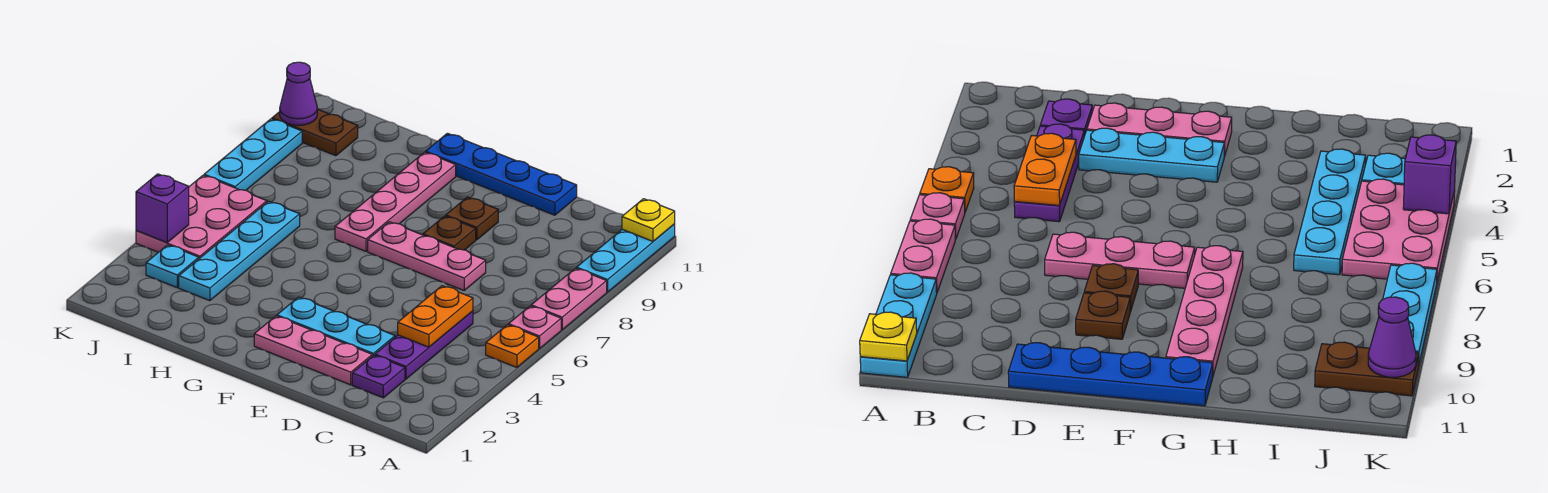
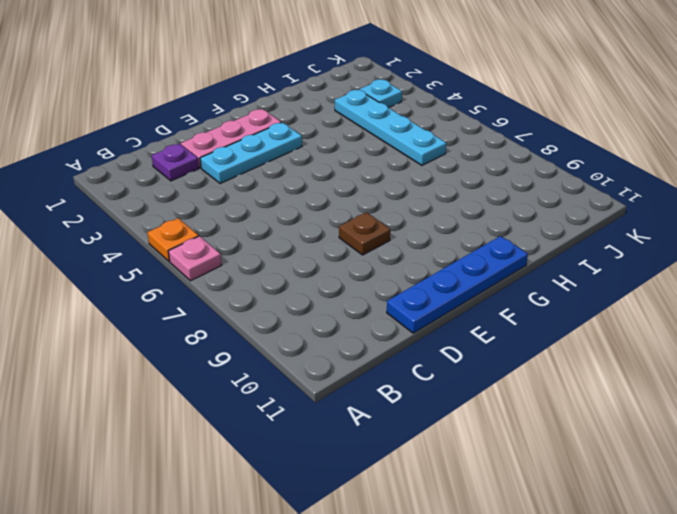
none -> pink plate A7:A8 level 1
none -> cyan plate A9:A11 level 1
none -> purple plate C3:C5 level 1

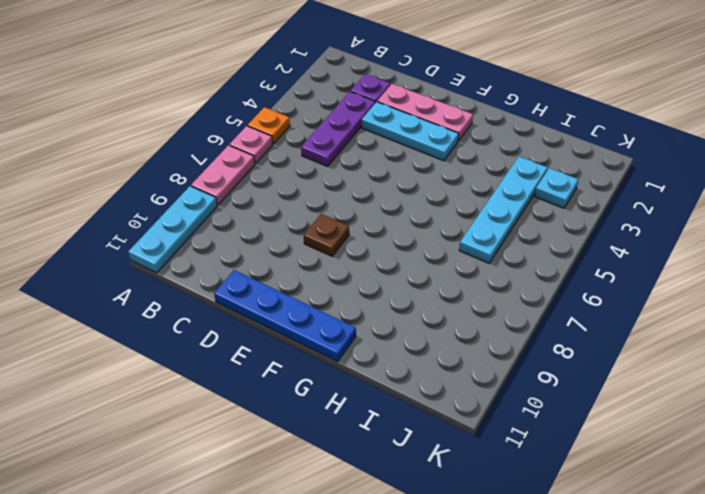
none -> pink plate D7:F7 level 1
none -> brown plate E9 level 1
none -> pink plate G7:G10 level 1

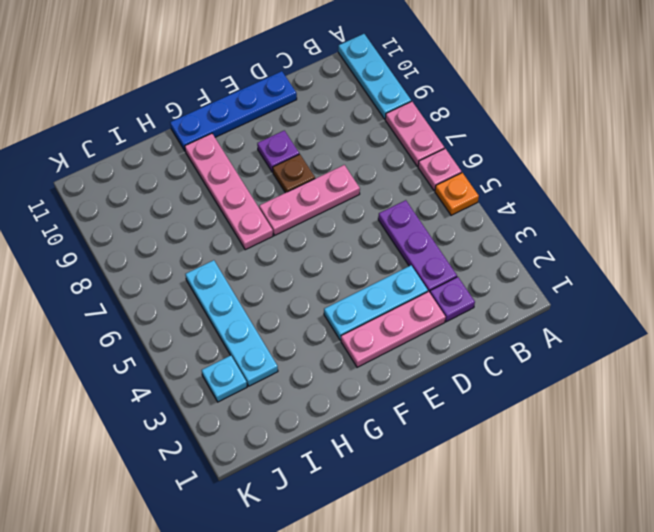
purple plate E9 level 1 -> brown plate E9 level 1
none -> pink plate J4:K6 level 1
none -> brown plate J10:K10 level 1
none -> cyan plate K7:K9 level 1

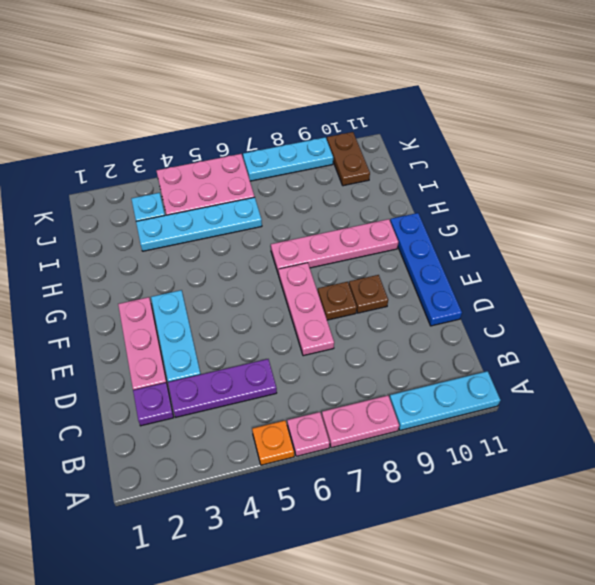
none -> yellow plate A11 level 2
none -> orange plate C4:C5 level 2
none -> purple brick K4 level 2

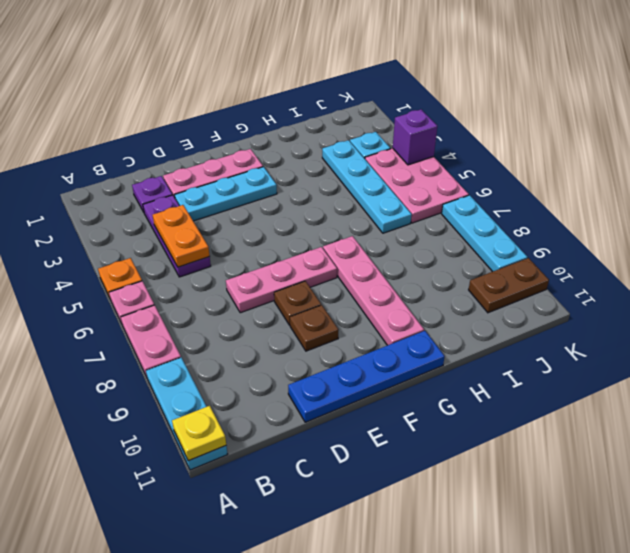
none -> purple cone K10 level 2

